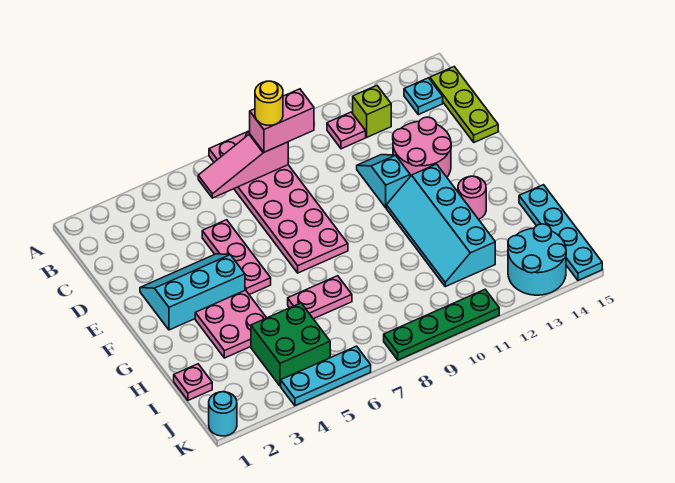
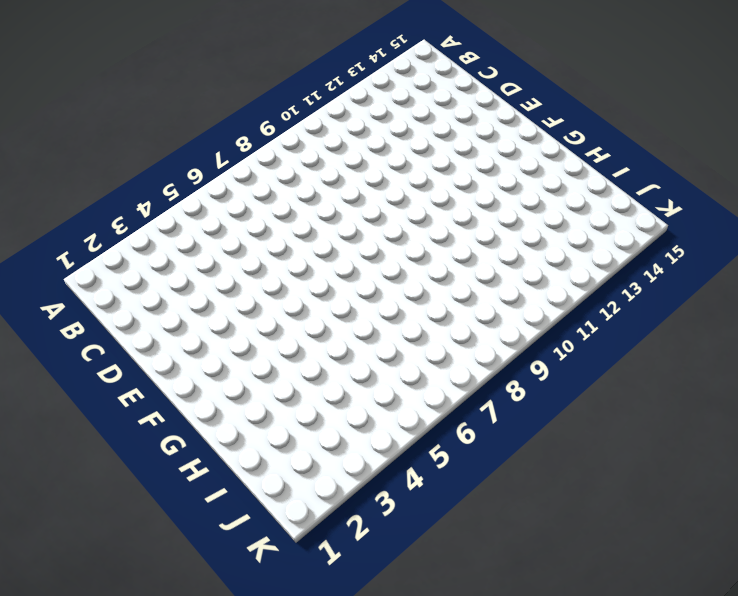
none -> pink plate A7:F8 level 1
none -> pink plate B11 level 1
none -> lime brick B12 level 1

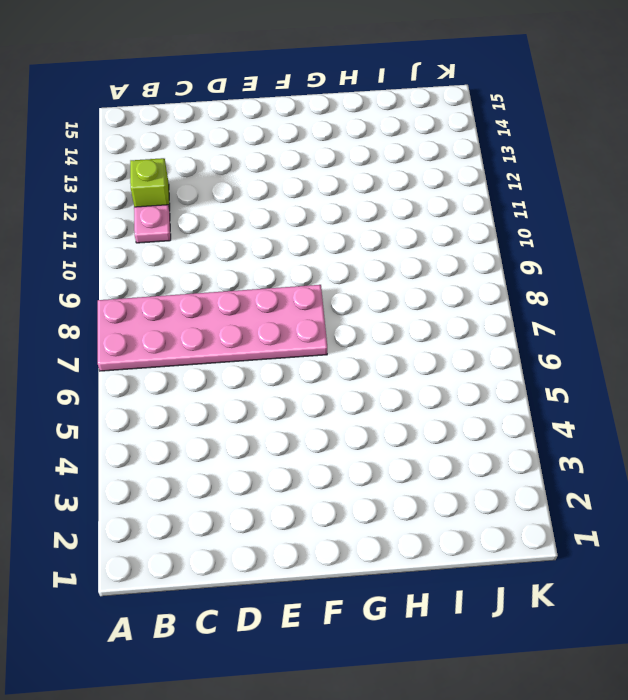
none -> cyan plate B14 level 1
none -> lime plate B15:D15 level 1
none -> pink plate D5:F5 level 1

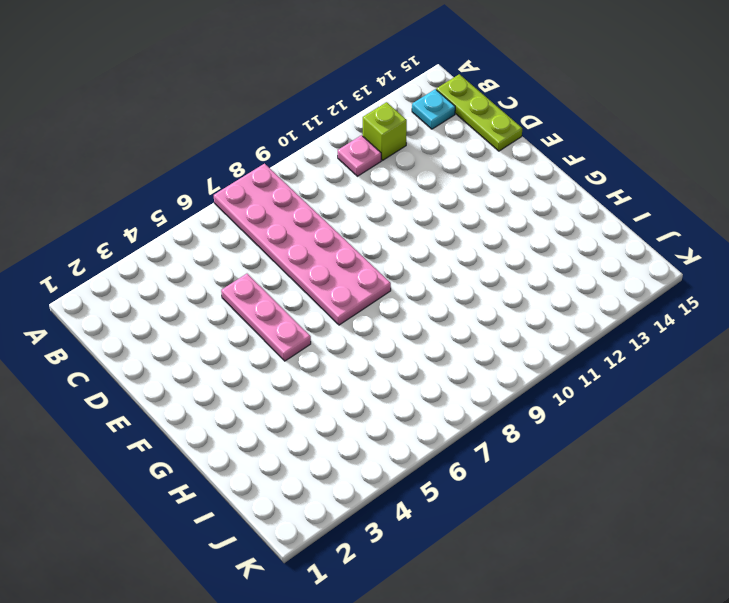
none -> cyan slope D11:E11 level 1 top E
none -> pink round brick D12:E13 level 1
none -> cyan slope E2:F4 level 1 top F

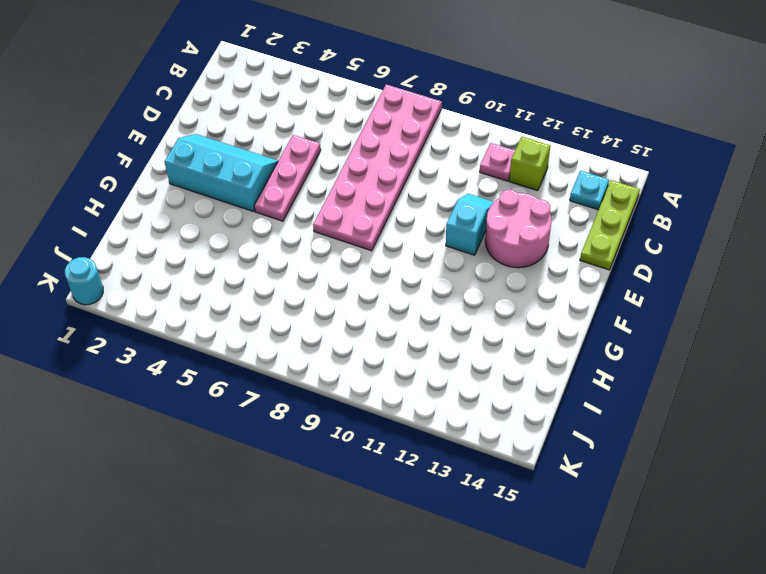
none -> cyan slope F11:I12 level 1 top 12
none -> pink plate G3:H4 level 1
none -> pink round brick G13 level 1

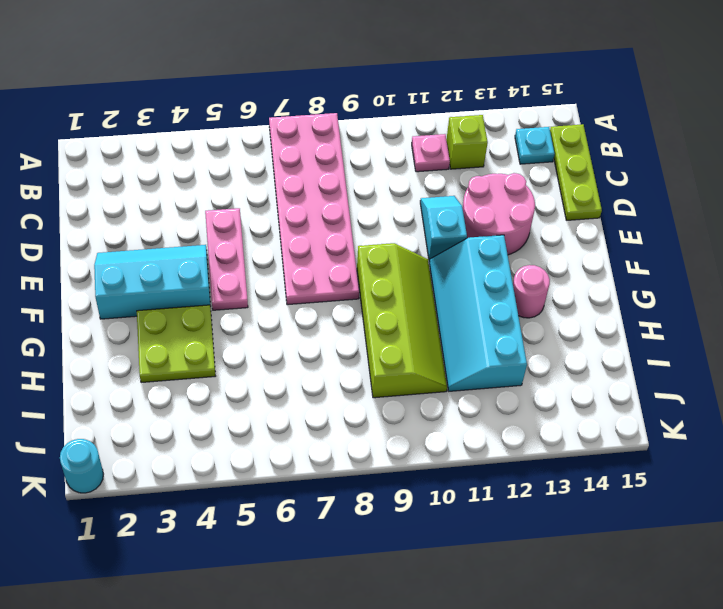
lime slope F9:I10 level 1 top 9 -> none
lime plate G3:H4 level 1 -> pink plate G3:H4 level 1
none -> pink plate H6:H7 level 1
none -> cyan plate H15:K15 level 1
none -> pink plate I1 level 1

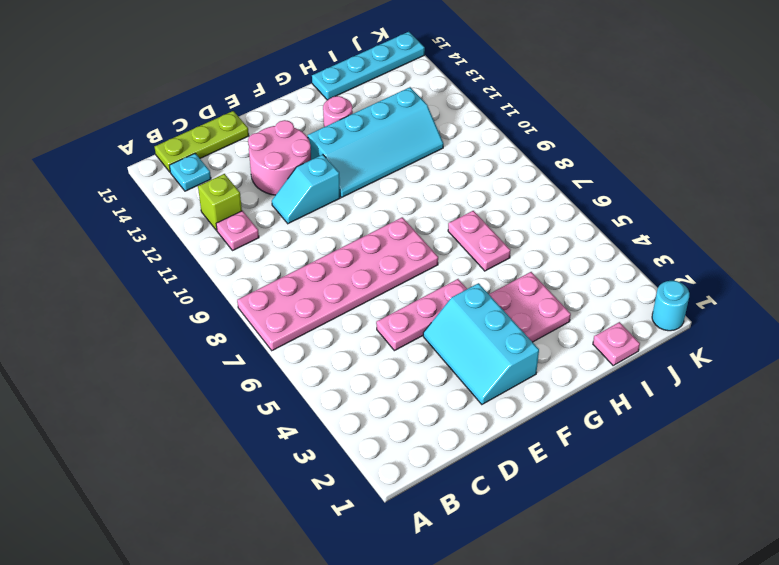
none -> green brick I4:J5 level 1
none -> cyan round brick J13:K14 level 1
none -> cyan plate K4:K6 level 1

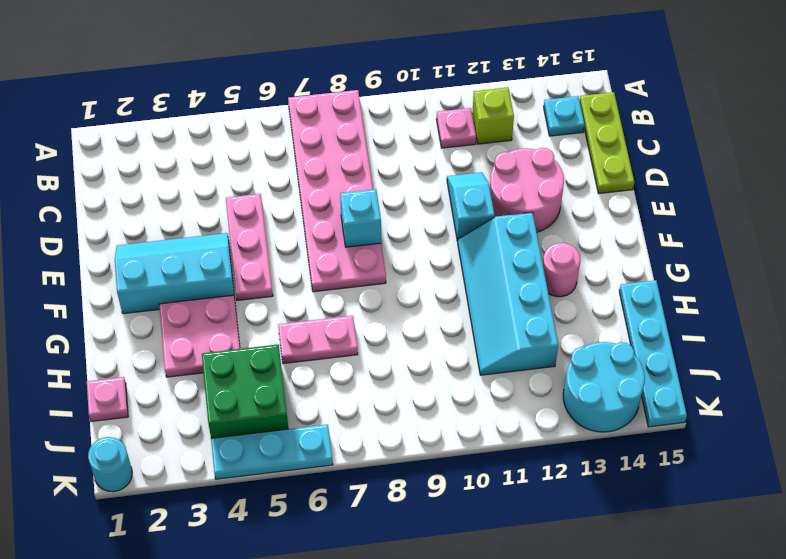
cyan brick E8 level 2 -> none
none -> green plate K8:K11 level 1
none -> pink slope B6:B8 level 2 top 8
none -> pink brick B8:B9 level 3

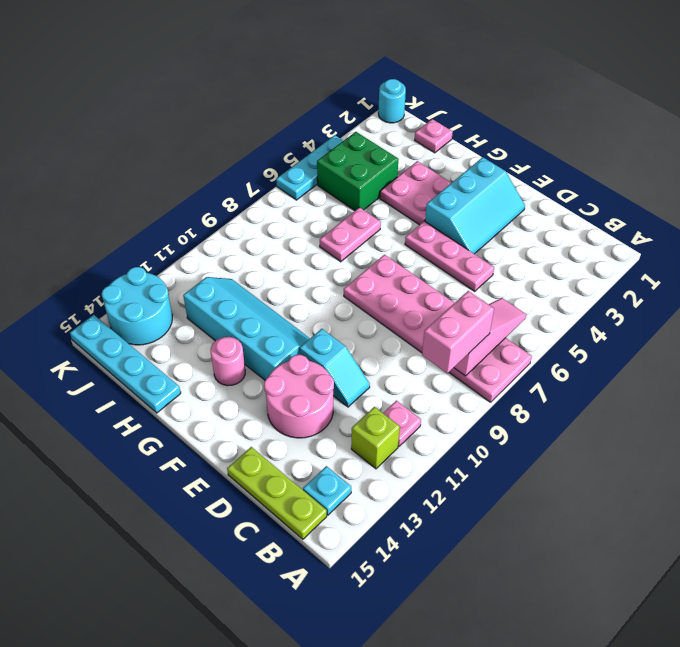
none -> green plate K8:K11 level 1
none -> yellow round brick B8 level 4

